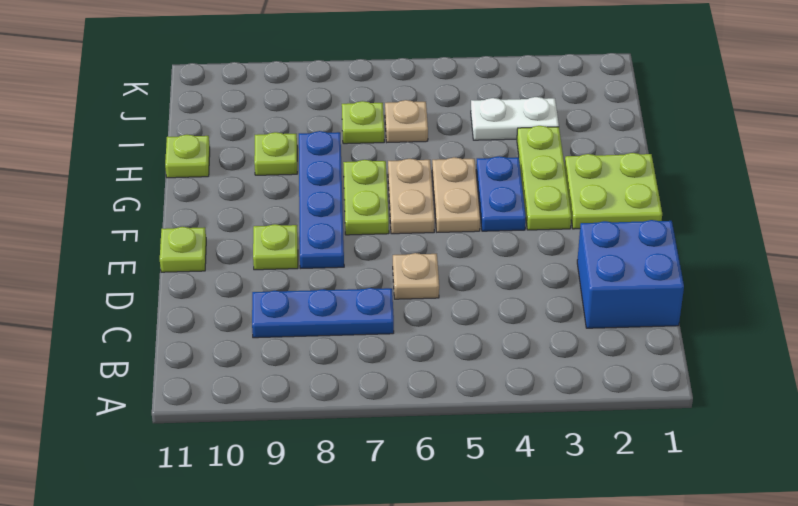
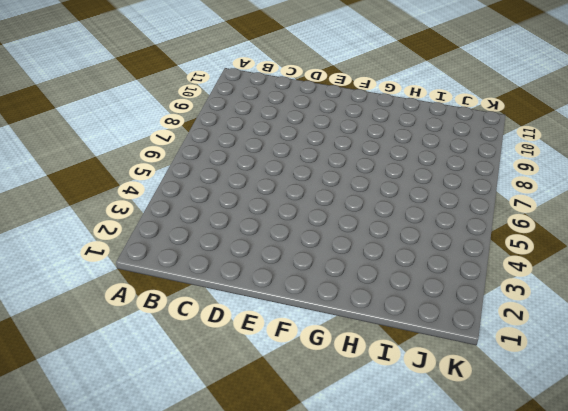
none -> blue brick C1:D2 level 1
none -> blue plate C7:C9 level 1
none -> tan plate D6 level 1

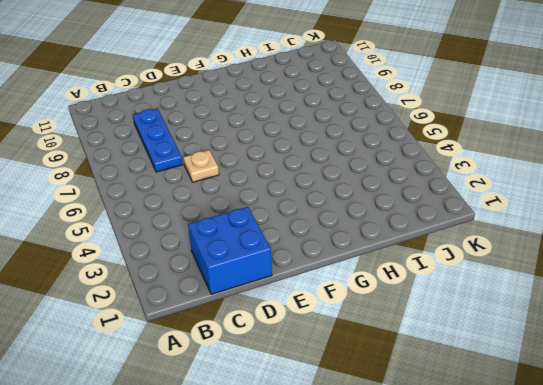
none -> blue plate E8:H8 level 1
none -> lime plate E9 level 1
none -> lime plate E11 level 1

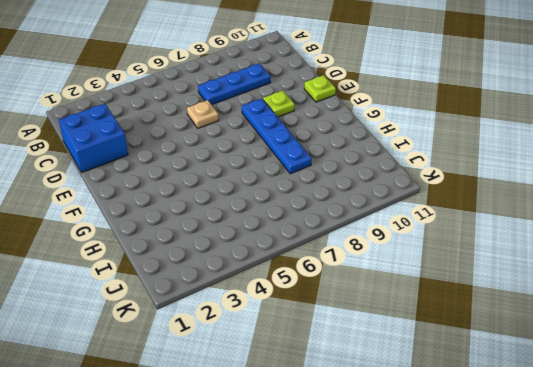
none -> lime plate F1:G2 level 1
none -> lime plate F3:H3 level 1
none -> blue plate F4:G4 level 1

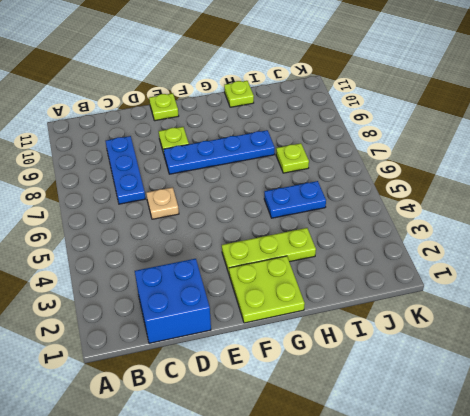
blue plate H5:I5 level 1 -> blue plate F4:G4 level 1
none -> tan plate F5:G5 level 1
none -> tan plate F6:G6 level 1
none -> lime plate F7:G7 level 1

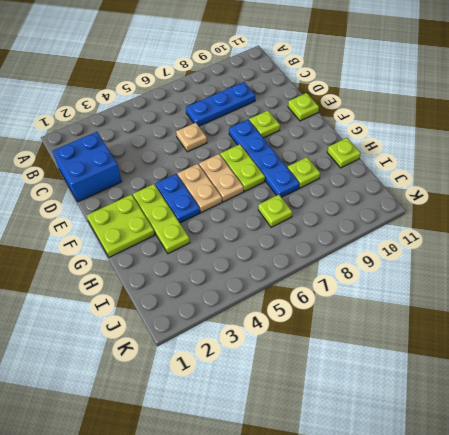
none -> white plate I3:I4 level 1
none -> tan plate I6 level 1

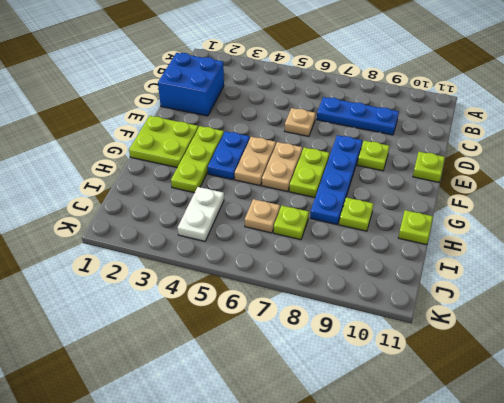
white plate I4:J4 level 1 -> white plate I3:I4 level 1

